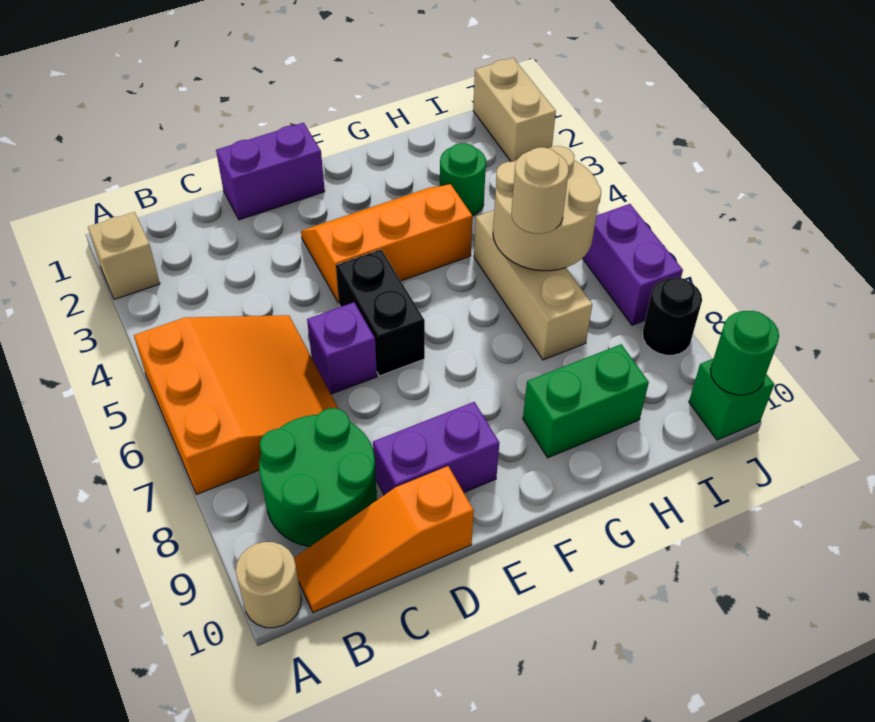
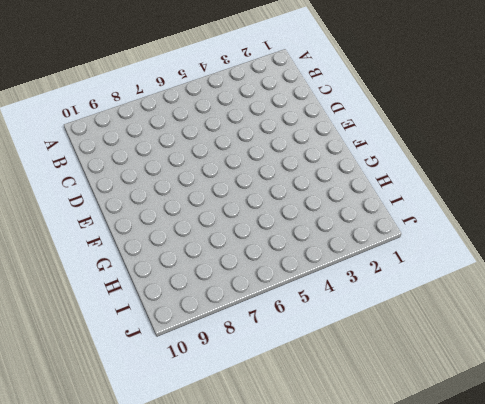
none -> tan brick A2 level 1
none -> orange slope A5:C7 level 1 top A
none -> tan round brick A10 level 1

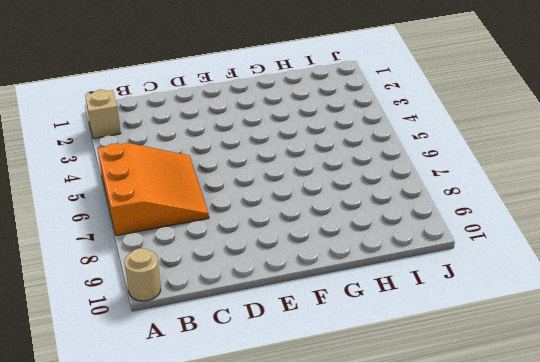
none -> green round brick B8:C9 level 1
none -> orange slope B10:D10 level 1 top D
none -> purple brick D1:E1 level 1

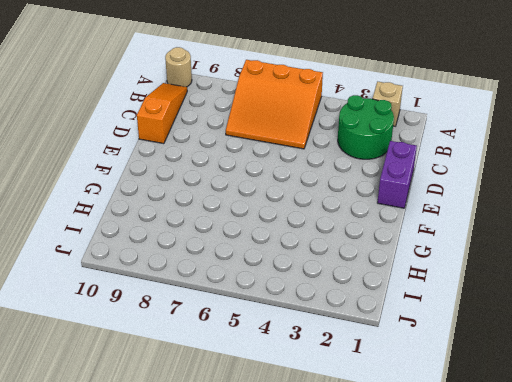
green round brick B2:C3 level 1 -> green round brick B8:C9 level 1
none -> purple brick D6 level 1
none -> purple brick D9:E9 level 1
none -> orange slope E3:G4 level 1 top 4

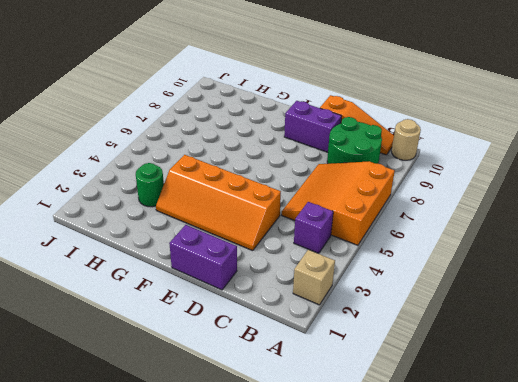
purple brick B4 level 1 -> purple brick D6 level 1
orange slope D3:G4 level 1 top 4 -> orange slope E3:G4 level 1 top 4
none -> black brick E5:E6 level 1
none -> green brick G9:H9 level 1
none -> tan brick H5:H7 level 1

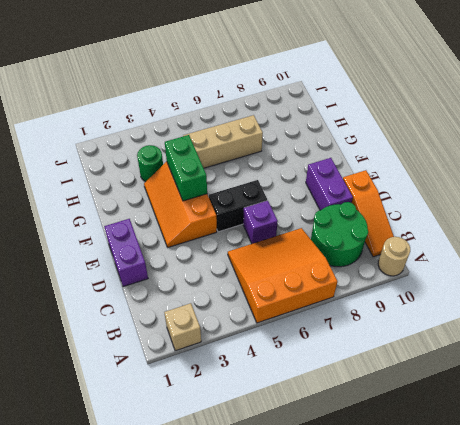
green brick F4:G4 level 2 -> green brick G9:H9 level 1
none -> tan brick J1:J2 level 1
none -> purple brick J6:J7 level 1
none -> black round brick J8 level 1

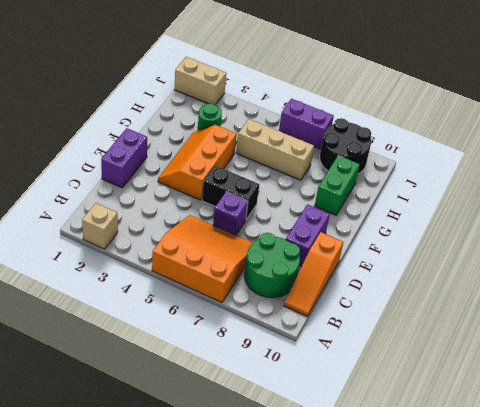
black round brick I8:J9 level 1 -> black round brick J8 level 1
none -> tan round brick A10 level 1
none -> green brick J10 level 1
none -> tan round brick H5:I6 level 2

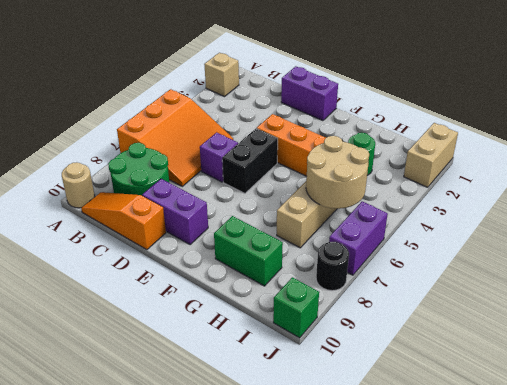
none -> green round brick J10 level 2
none -> tan round brick H6 level 3

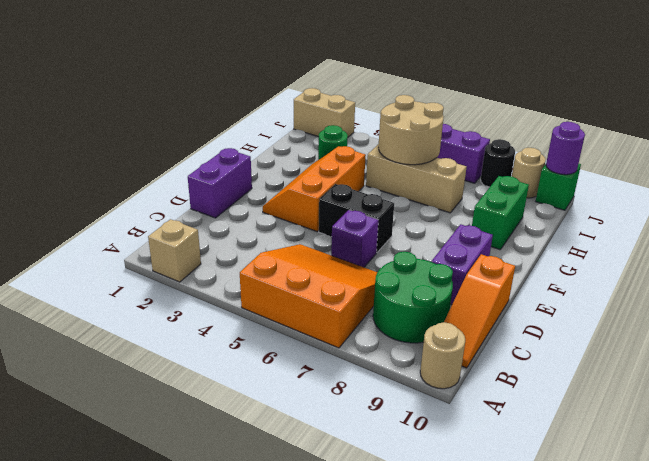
tan round brick J9 level 1 -> tan round brick H6 level 3
purple round brick J10 level 2 -> green round brick J10 level 2

